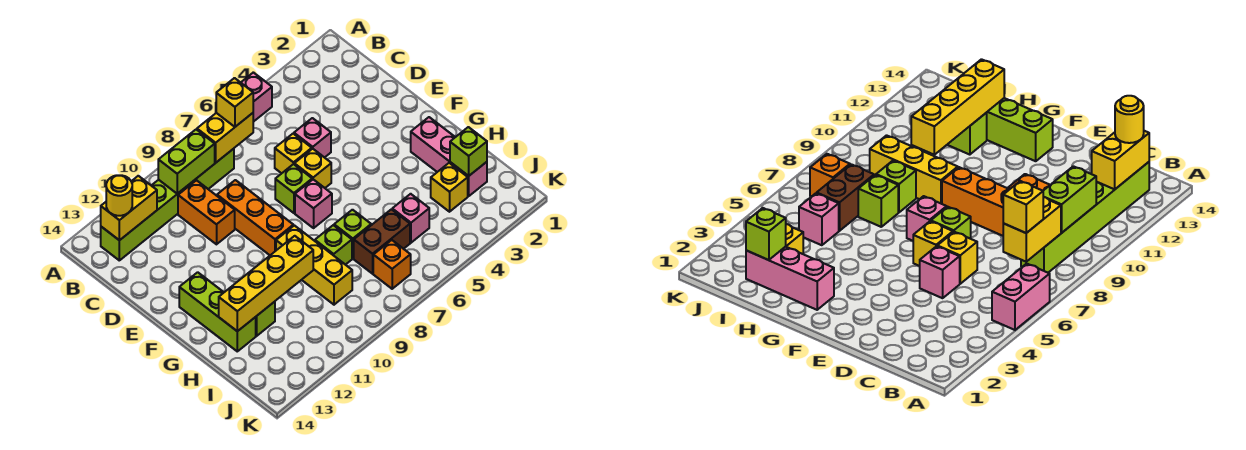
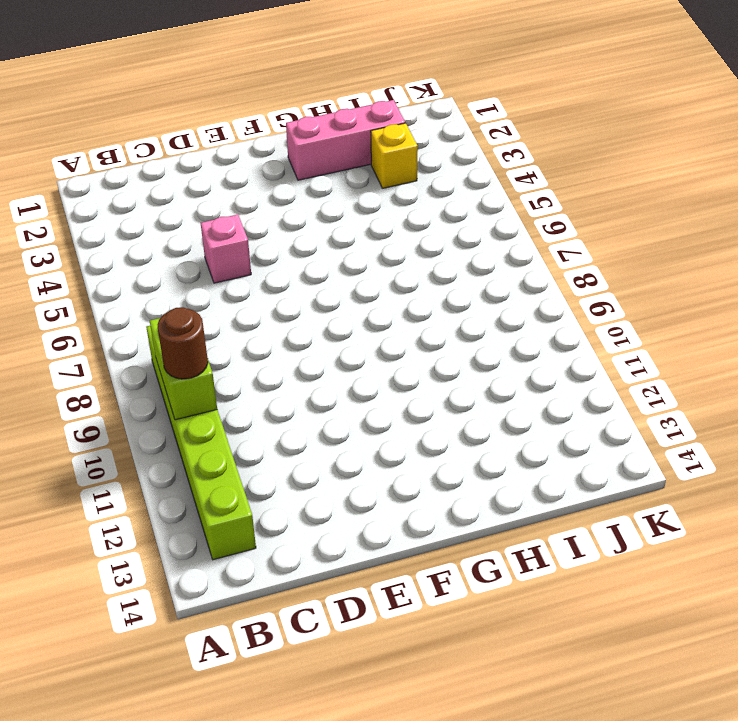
brown round brick B10 level 3 -> none
none -> pink brick A5:A6 level 1
none -> orange brick C10:D10 level 1
none -> yellow brick D6 level 1

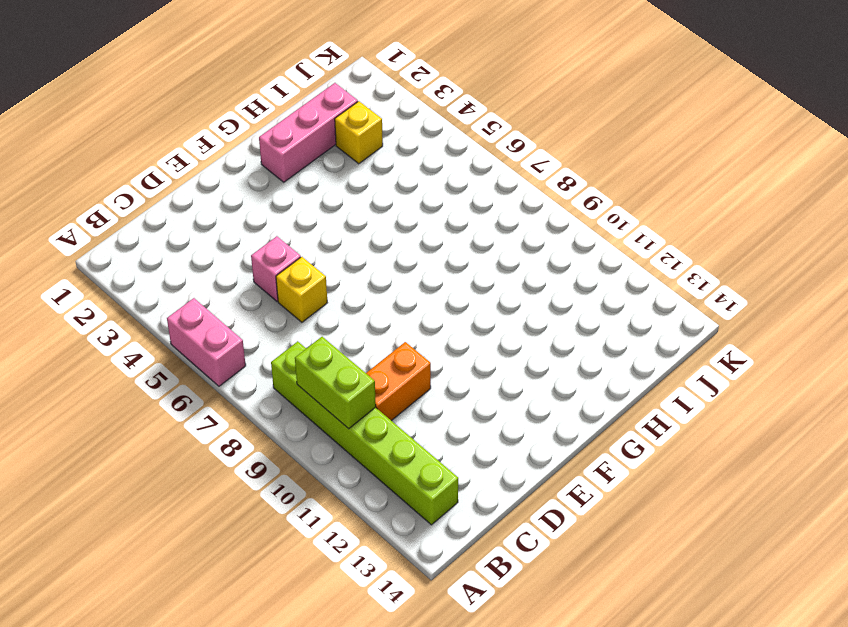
none -> orange brick D9:F9 level 1
none -> yellow brick E6 level 1
none -> lime brick E7 level 1

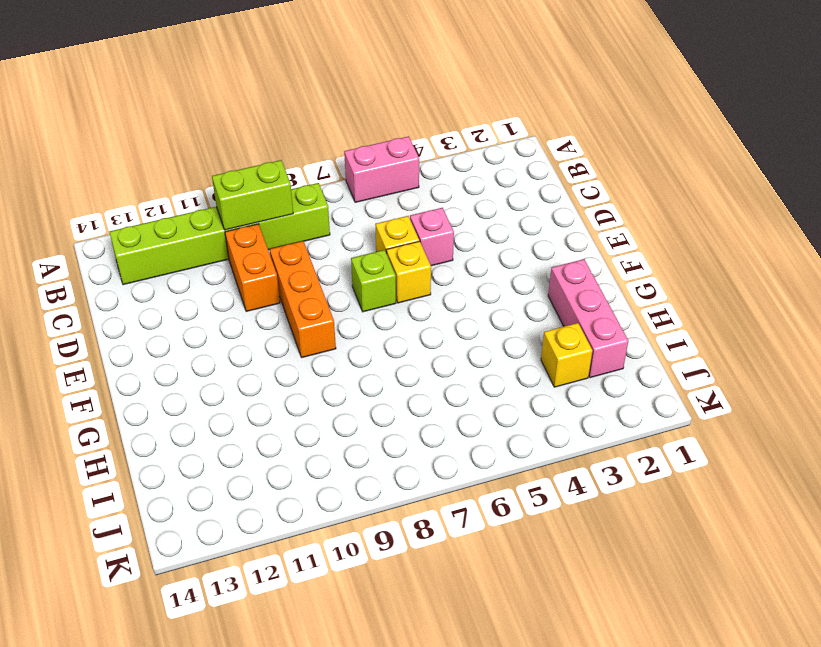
none -> pink brick F7 level 1
none -> lime brick F13:H13 level 1
none -> yellow brick G9:I9 level 1

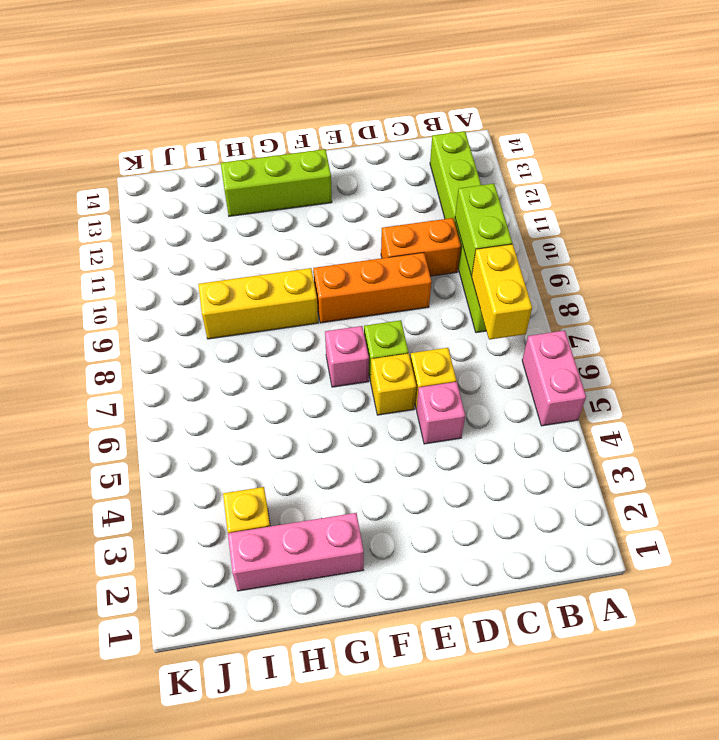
none -> lime brick H7 level 1
none -> lime brick H8 level 1
none -> lime brick H12 level 1

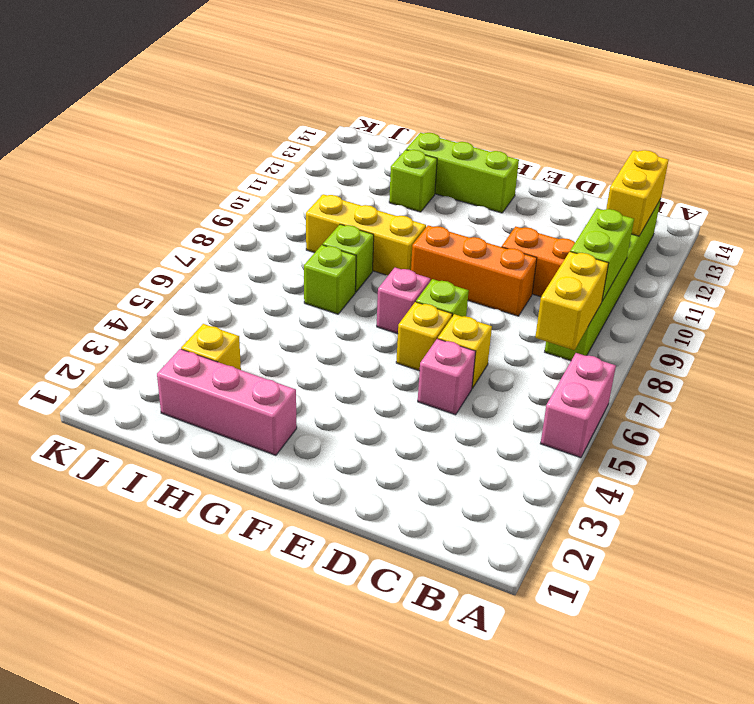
none -> pink brick I5 level 1
none -> brown brick I6:I7 level 1
none -> orange brick J7 level 1

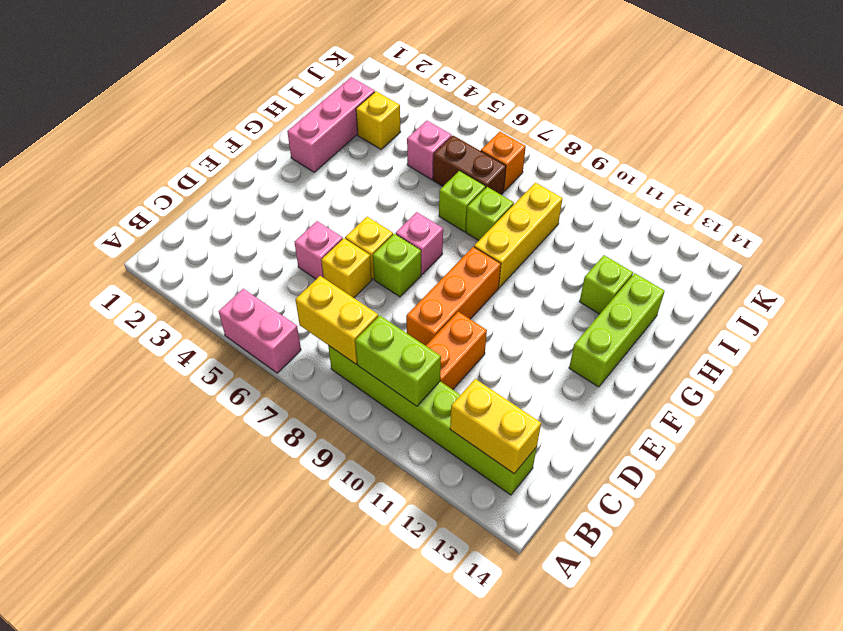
none -> yellow brick H10:H13 level 2
none -> lime brick I2 level 2
none -> yellow brick B7 level 3

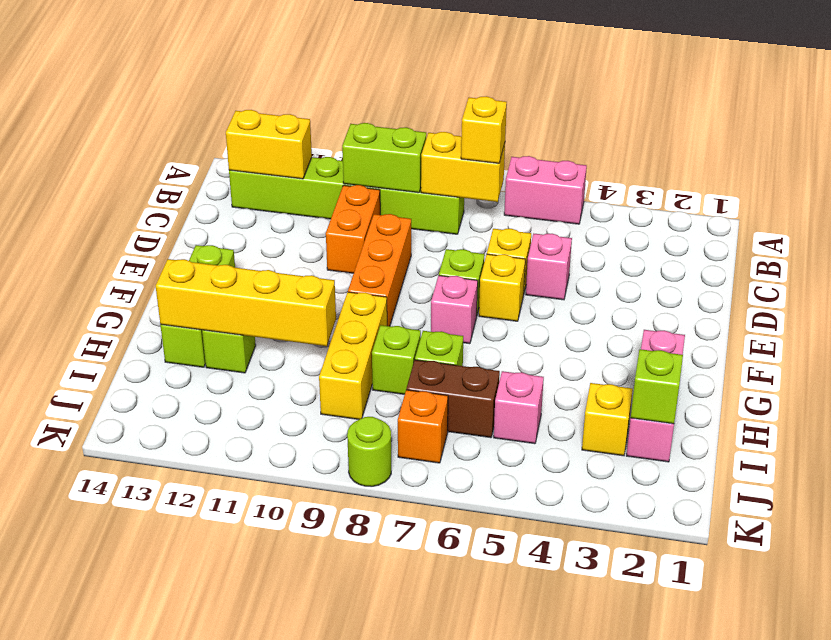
lime round brick K8 level 1 -> none
none -> yellow round brick B13 level 3

